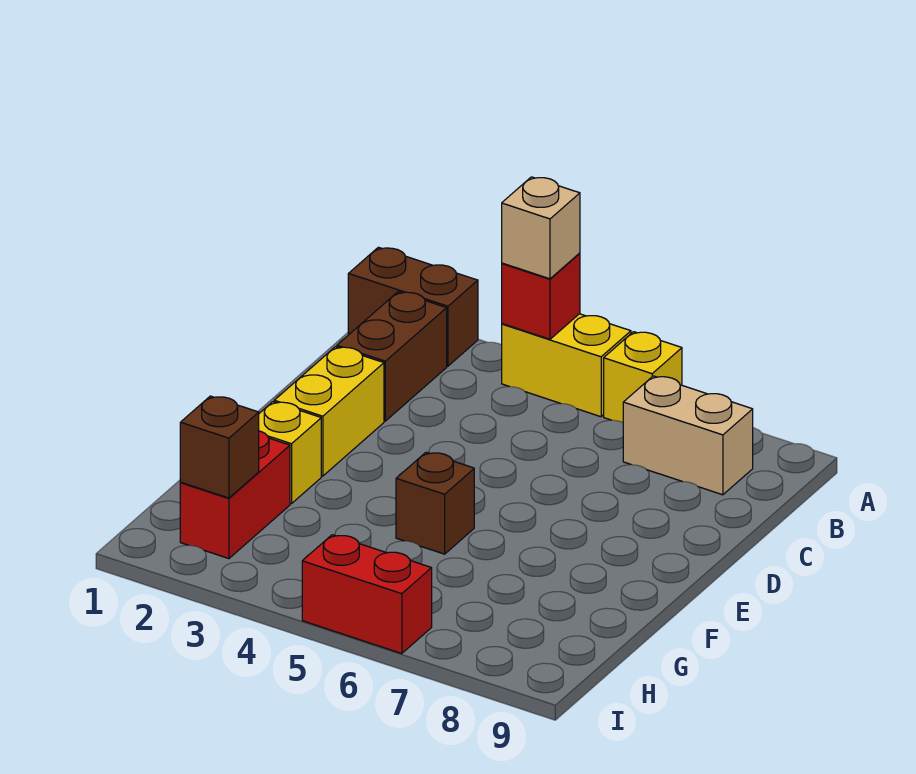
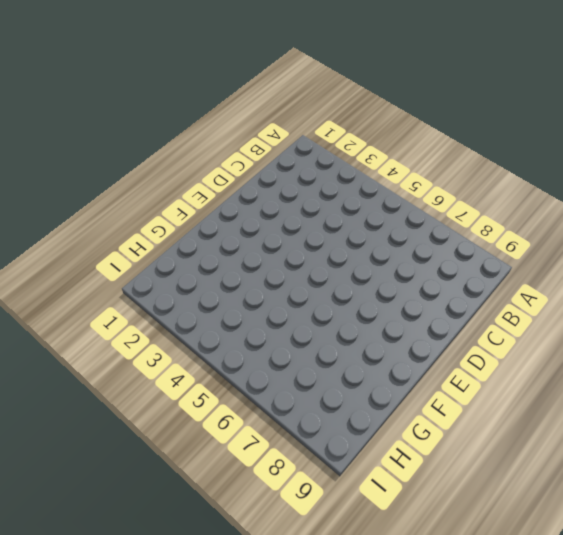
none -> brown brick A1:A2 level 1
none -> yellow brick A4:A5 level 1
none -> yellow brick A6 level 1

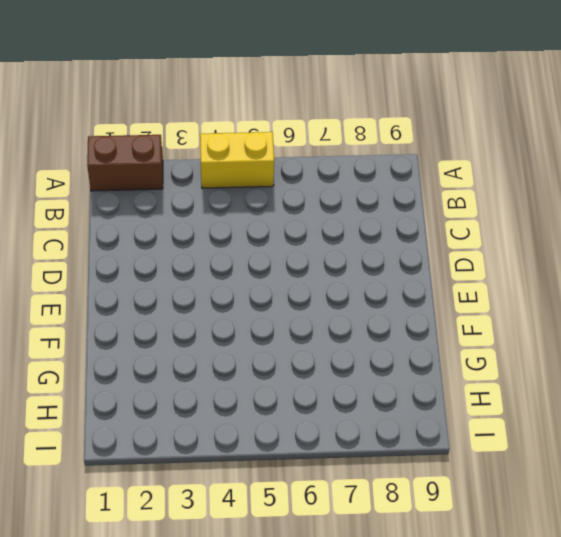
none -> yellow brick A6 level 1
none -> brown brick B2:C2 level 1
none -> tan brick B7:B8 level 1

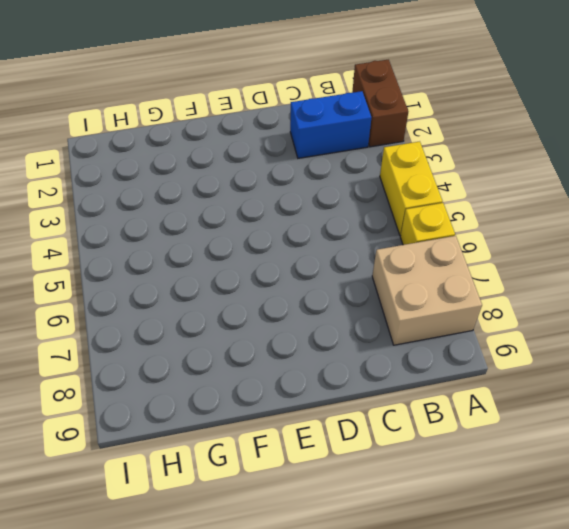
tan brick A7:B8 level 1 -> tan brick B7:B8 level 1
blue brick B2:C2 level 1 -> brown brick B2:C2 level 1
none -> yellow brick D2:E2 level 1
none -> yellow brick F2 level 1
none -> brown brick F5 level 1

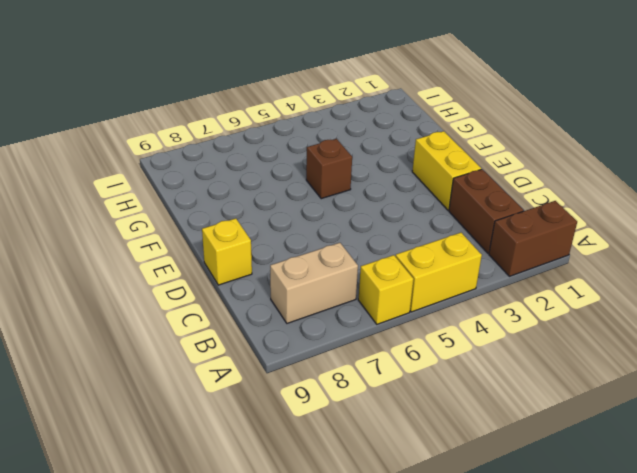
yellow brick D9 level 1 -> yellow brick F2 level 1
none -> red brick G2:H2 level 1
none -> red brick I5:I6 level 1
none -> red brick A4 level 2

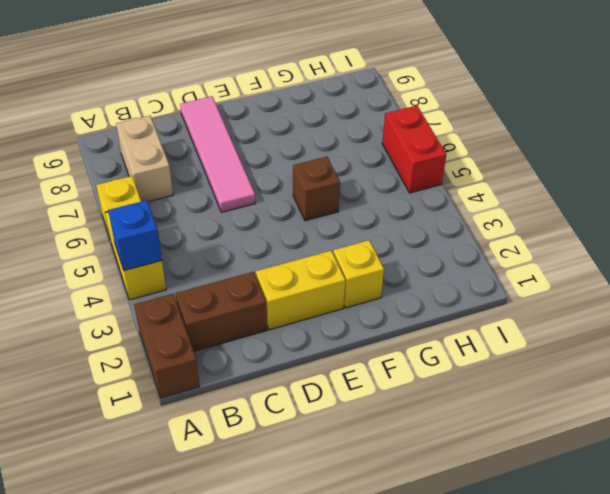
blue brick A4 level 2 -> red brick A4 level 2
pink tile D6:D9 level 1 -> none
none -> red brick G2:H2 level 1
none -> brown brick H2 level 2
none -> tan brick A4 level 3

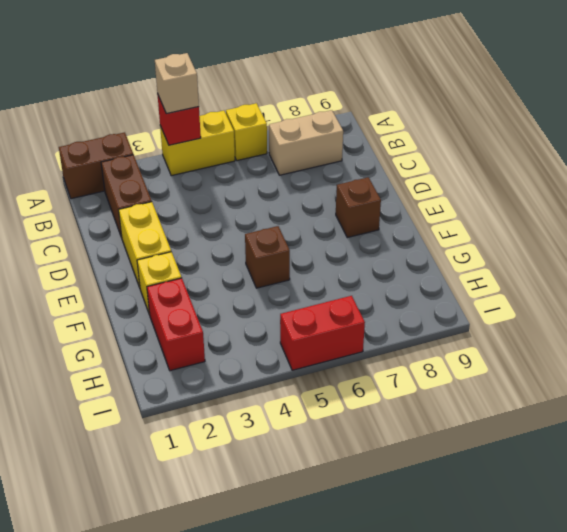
brown brick E8 level 1 -> brown brick H2 level 2

